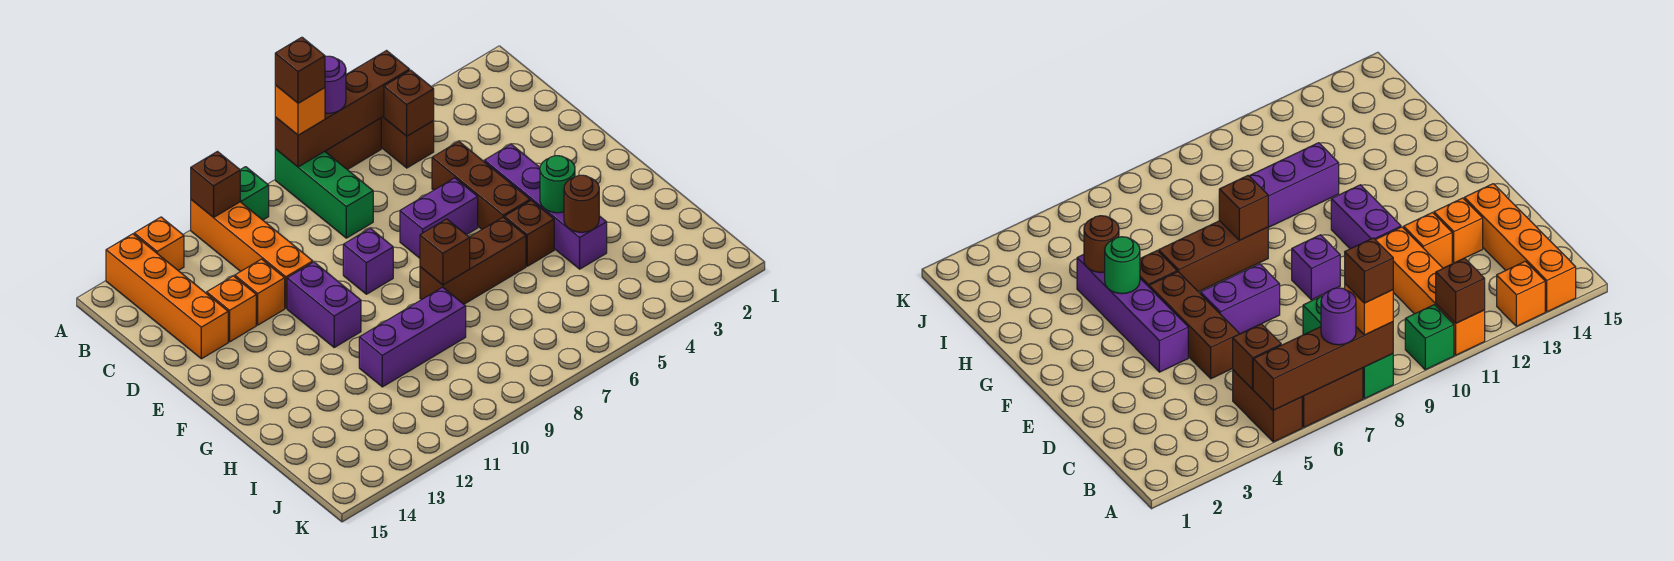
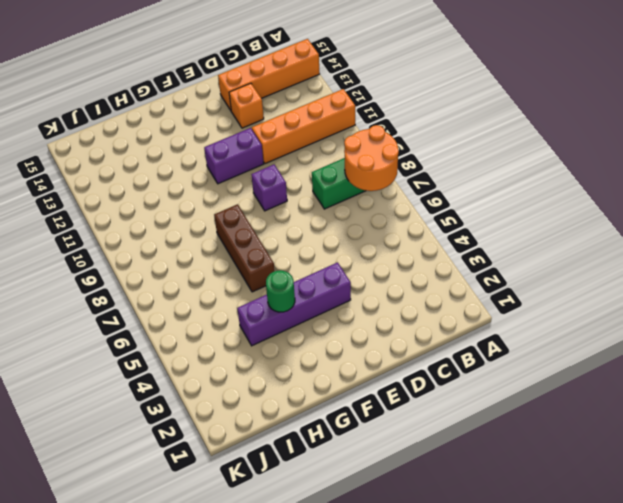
orange round brick A7:B8 level 2 -> brown brick A5:A8 level 2
none -> brown brick A5:B5 level 1
none -> brown brick A6:A7 level 1
none -> green brick A10 level 1

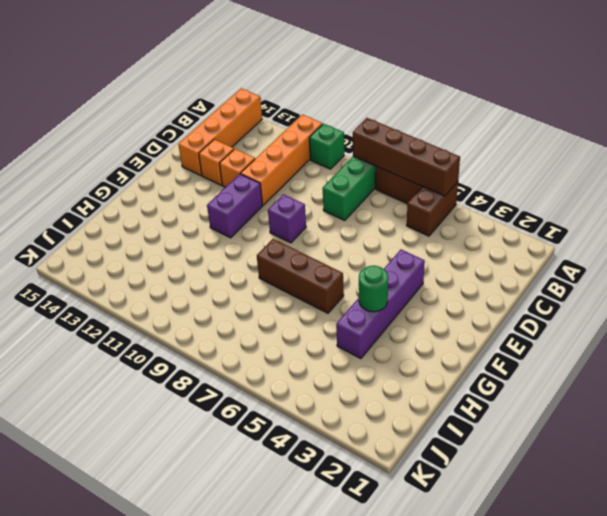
none -> orange brick A13 level 1
none -> brown brick D5:F5 level 1
none -> purple brick E6:E7 level 1

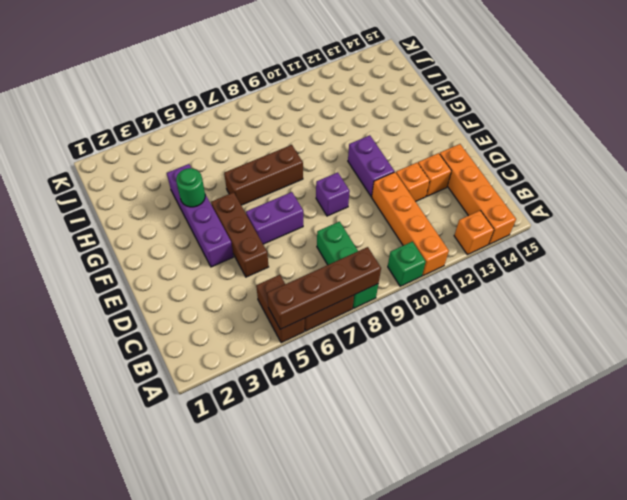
none -> brown brick G5 level 1
none -> purple brick H9:H11 level 1
none -> brown brick A11 level 2

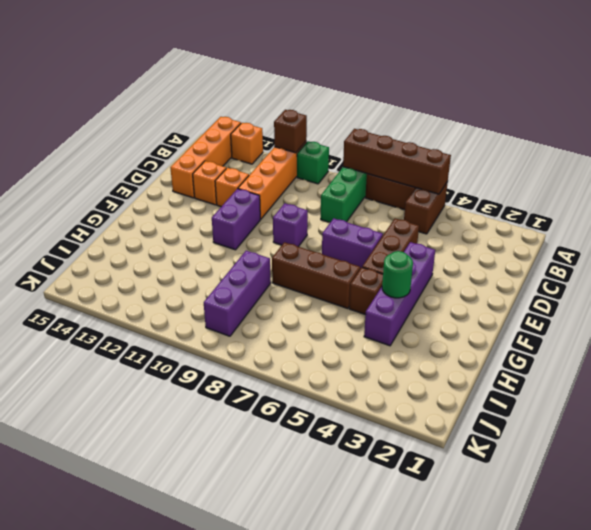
purple brick H9:J9 level 1 -> purple brick H9:H11 level 1
none -> brown brick B5 level 2
none -> brown brick G8 level 2
none -> brown round brick H4 level 2

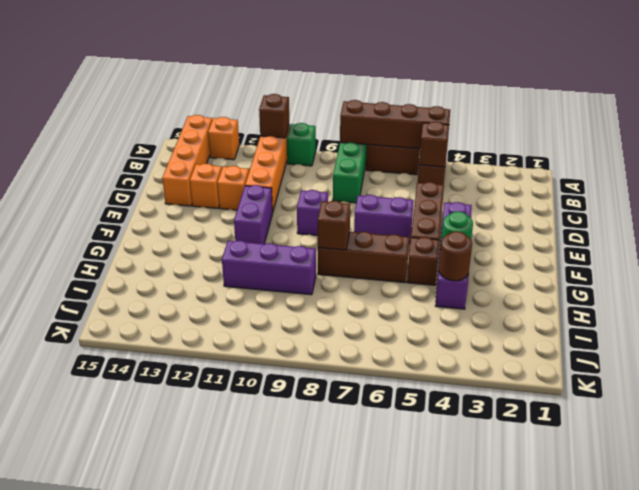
none -> purple round brick A7 level 3
none -> orange brick A8 level 3
none -> brown brick A8 level 4

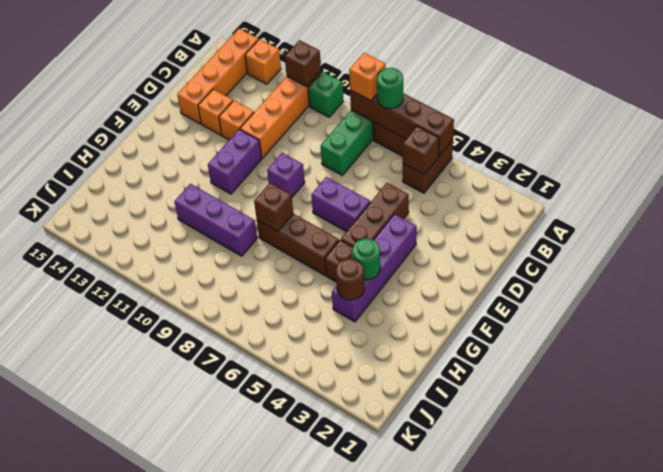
green round brick A7 level 3 -> purple round brick A7 level 3
none -> brown brick A8 level 4

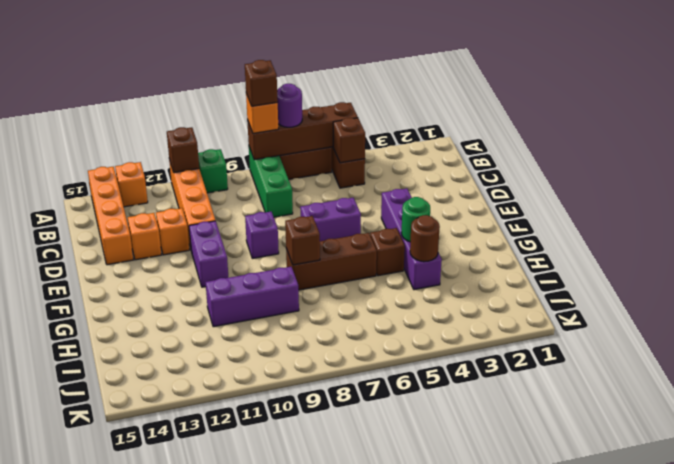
none -> brown brick D5:F5 level 1

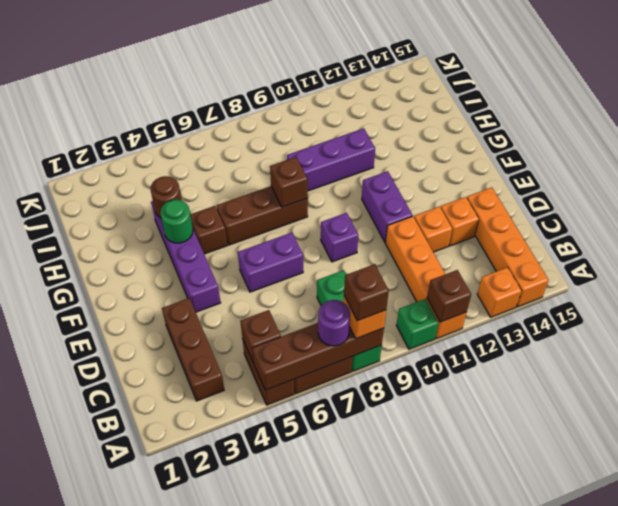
brown brick B3:D3 level 1 -> brown brick D5:F5 level 1

